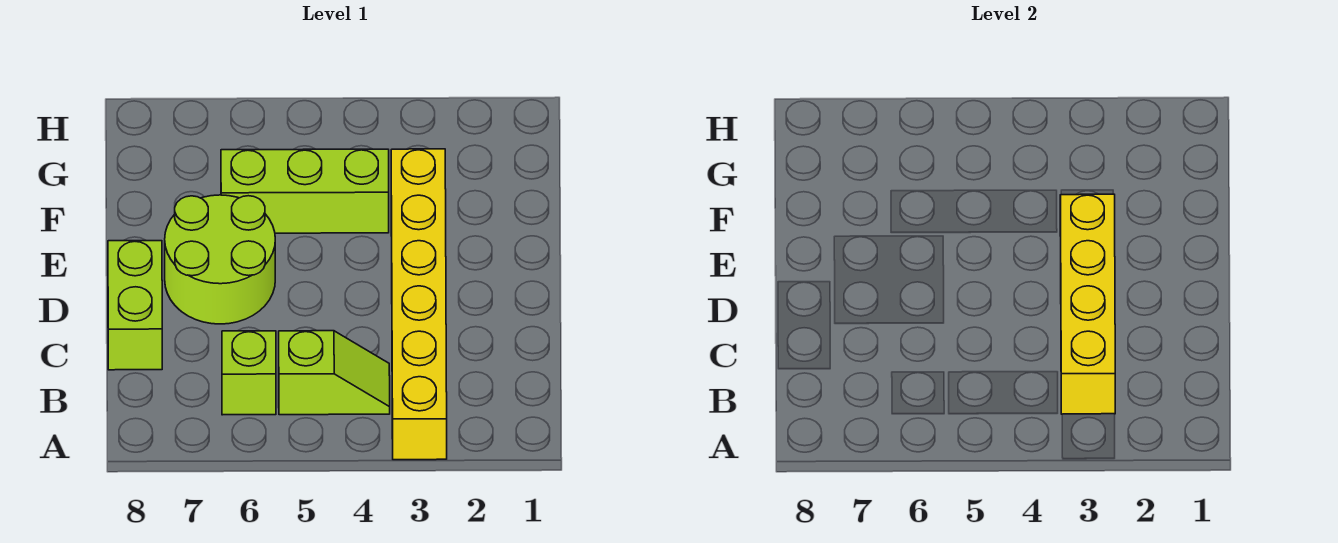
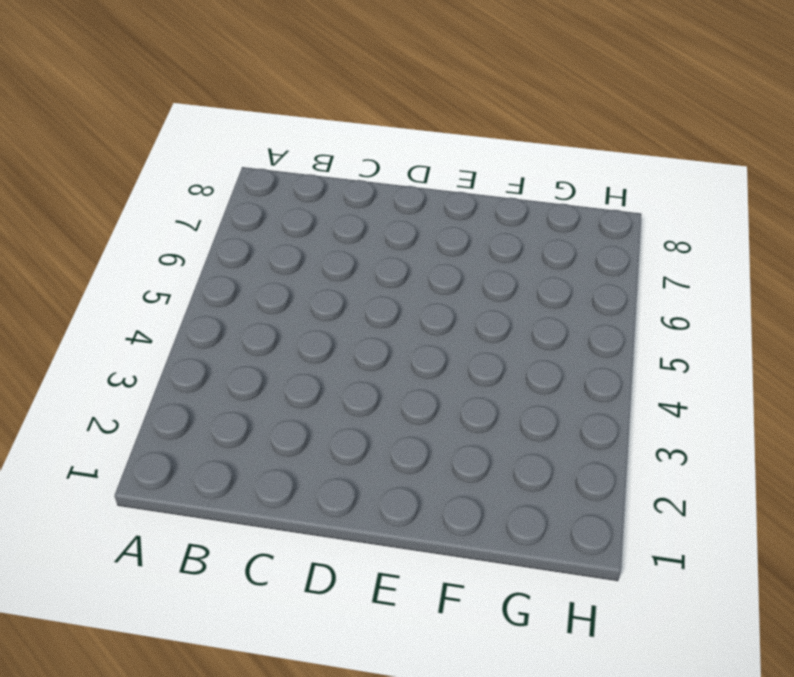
none -> yellow brick A3:F3 level 1
none -> lime slope B4:B5 level 1 top 5

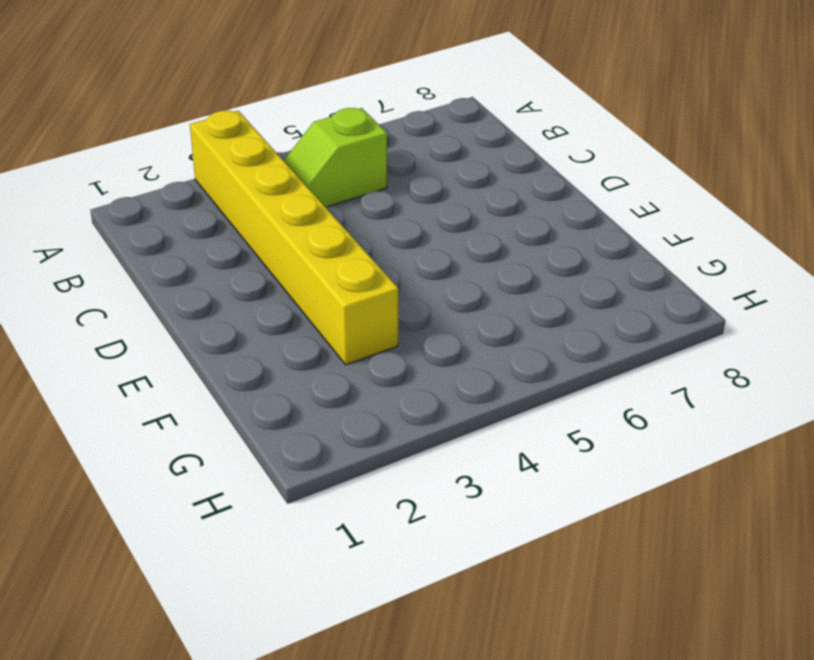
none -> lime brick B6 level 1
none -> lime brick C8:D8 level 1

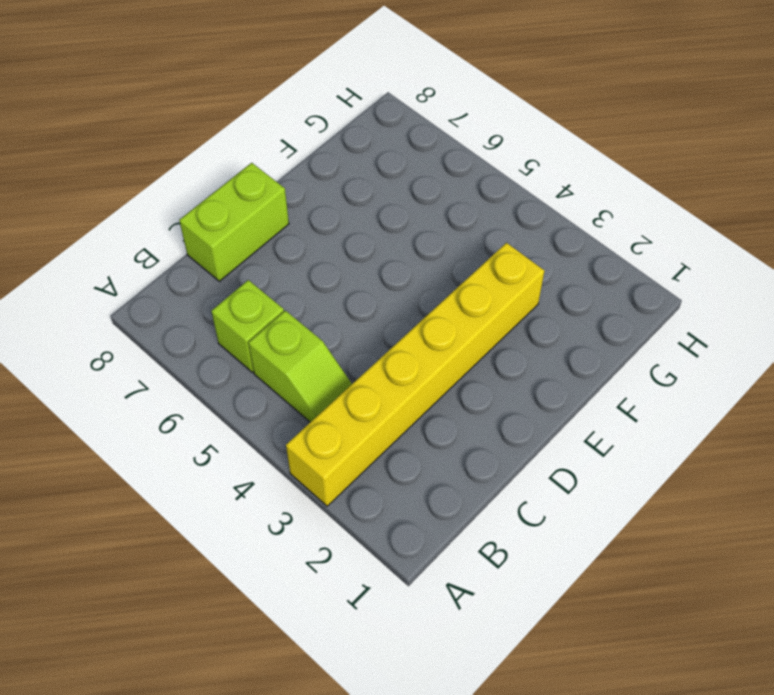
none -> lime round brick D6:E7 level 1
none -> lime brick F4:F6 level 1

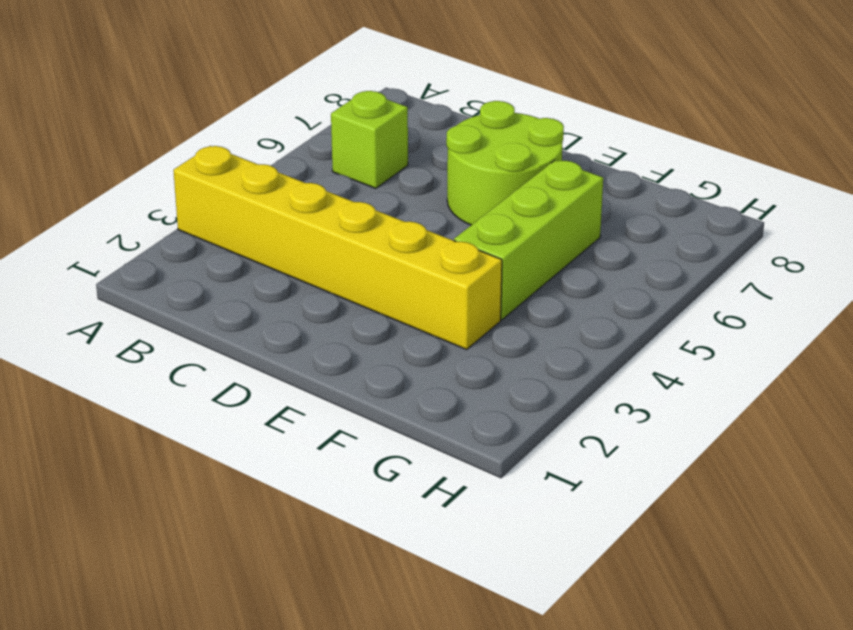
none -> lime slope B4:B5 level 1 top 5
none -> lime brick C8:D8 level 1

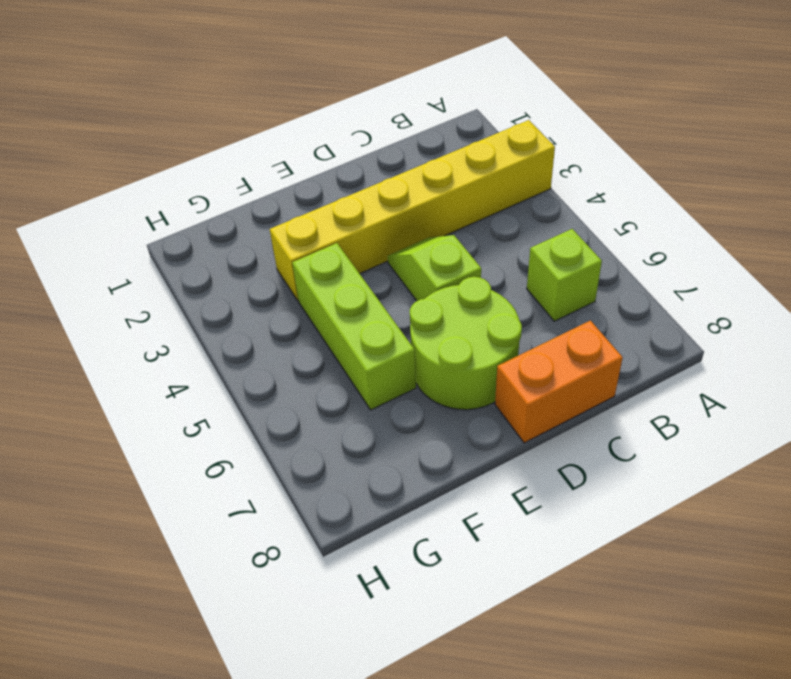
orange brick C8:D8 level 1 -> lime brick C8:D8 level 1
lime slope D4:D5 level 1 top 5 -> lime slope B4:B5 level 1 top 5
none -> yellow brick B3:E3 level 2

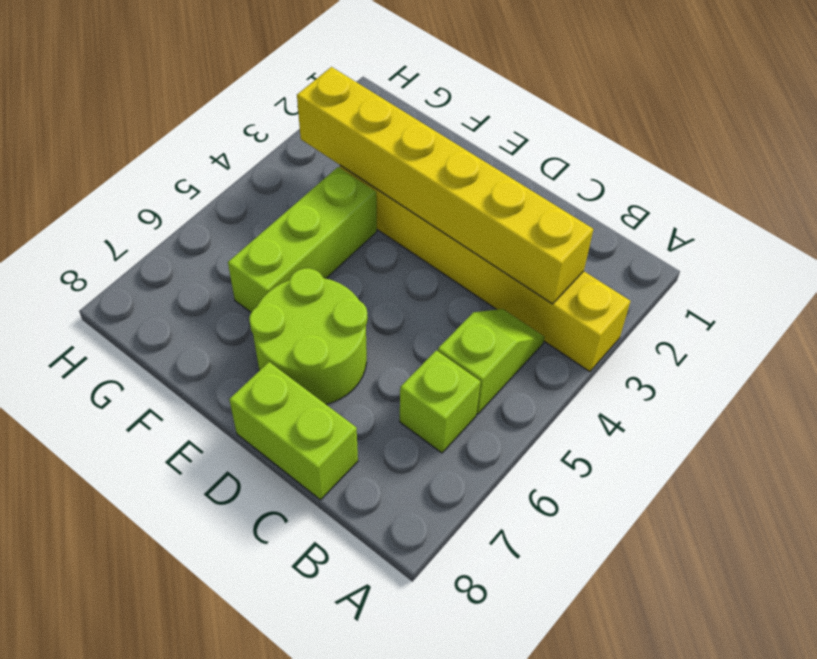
yellow brick B3:G3 level 2 -> yellow brick B3:E3 level 2

